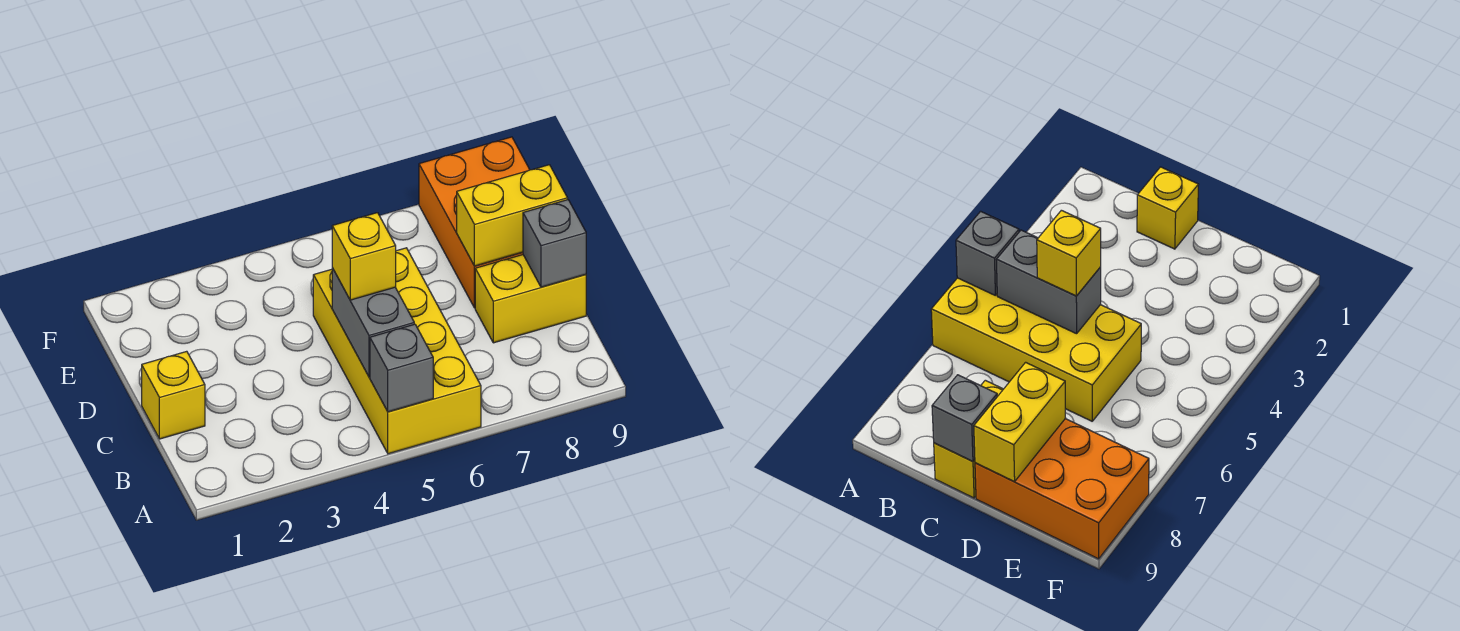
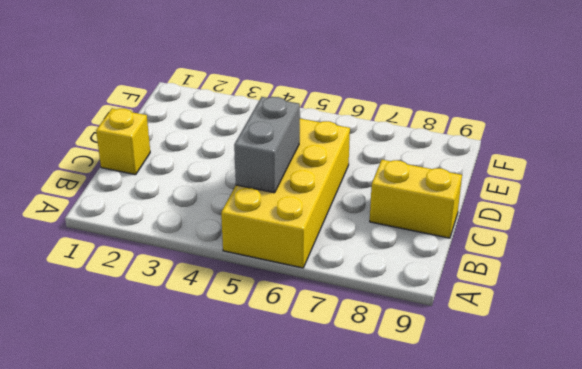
none -> orange brick D8:F9 level 1
none -> grey brick A5 level 2

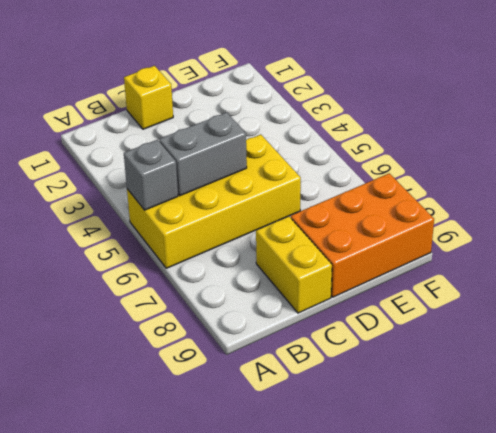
none -> grey brick C9 level 2
none -> yellow brick D8:D9 level 2

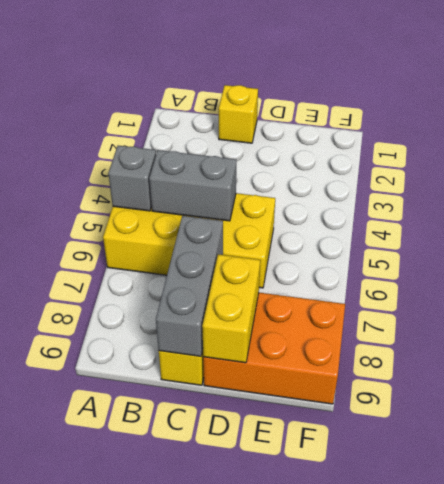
grey brick C7:C9 level 2 -> grey brick C9 level 2
none -> yellow brick C5 level 3

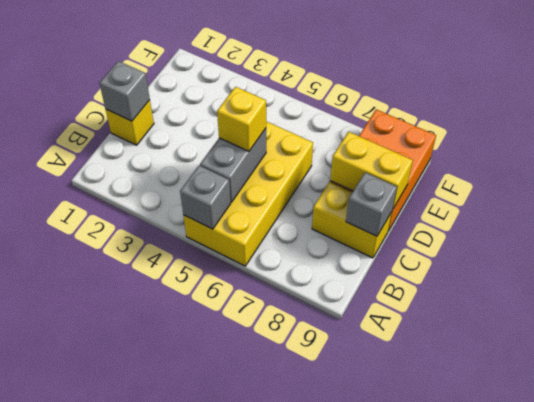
grey brick C1 level 2 -> none

